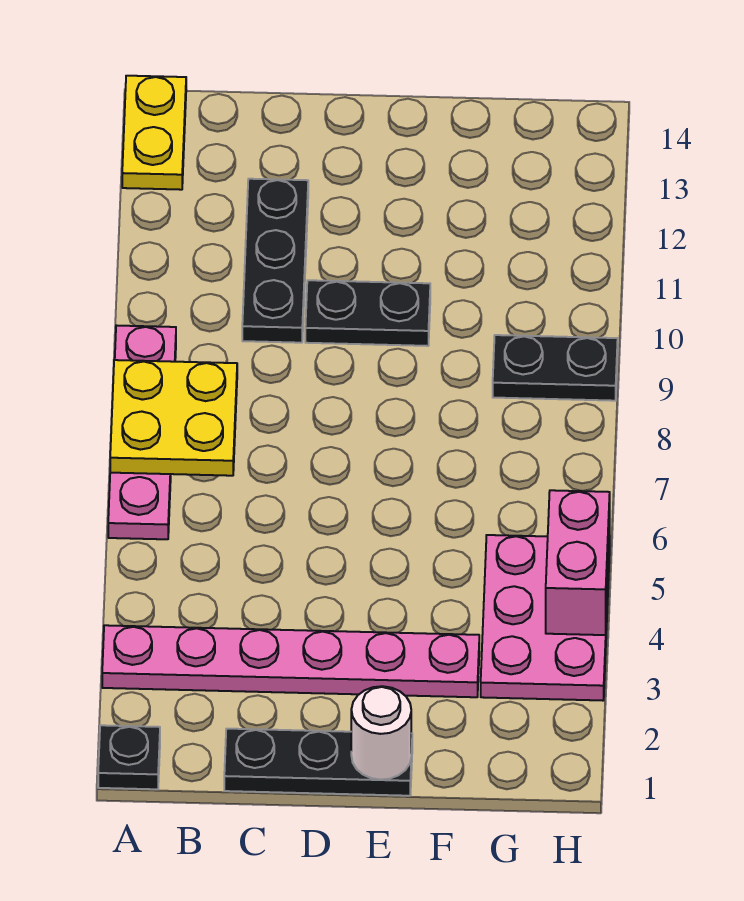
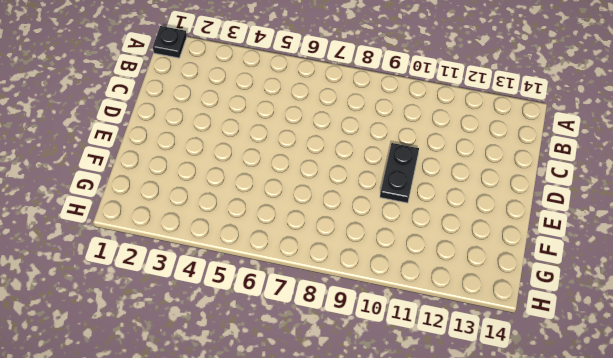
none -> pink plate A3:F3 level 1
none -> pink plate A6:A9 level 1
none -> yellow plate A13:A14 level 1

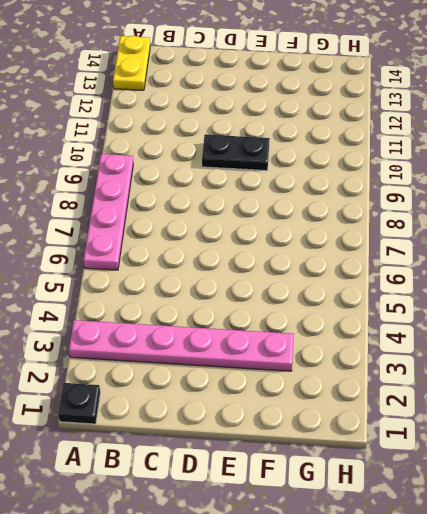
none -> black plate C1:E1 level 1
none -> black plate C10:C12 level 1
none -> pink plate G3:H5 level 1

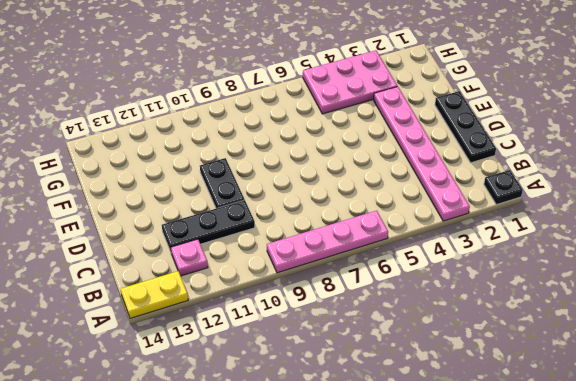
pink plate B12 level 1 -> none
none -> black plate G9:H9 level 1
none -> yellow plate A7:B8 level 2
none -> white round brick E1 level 2

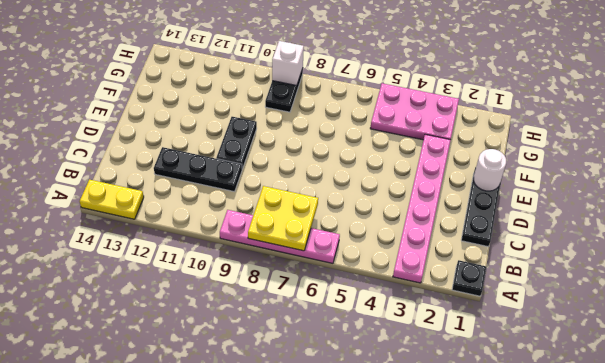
white brick H9 level 2 -> none
none -> pink brick H4:H5 level 2

